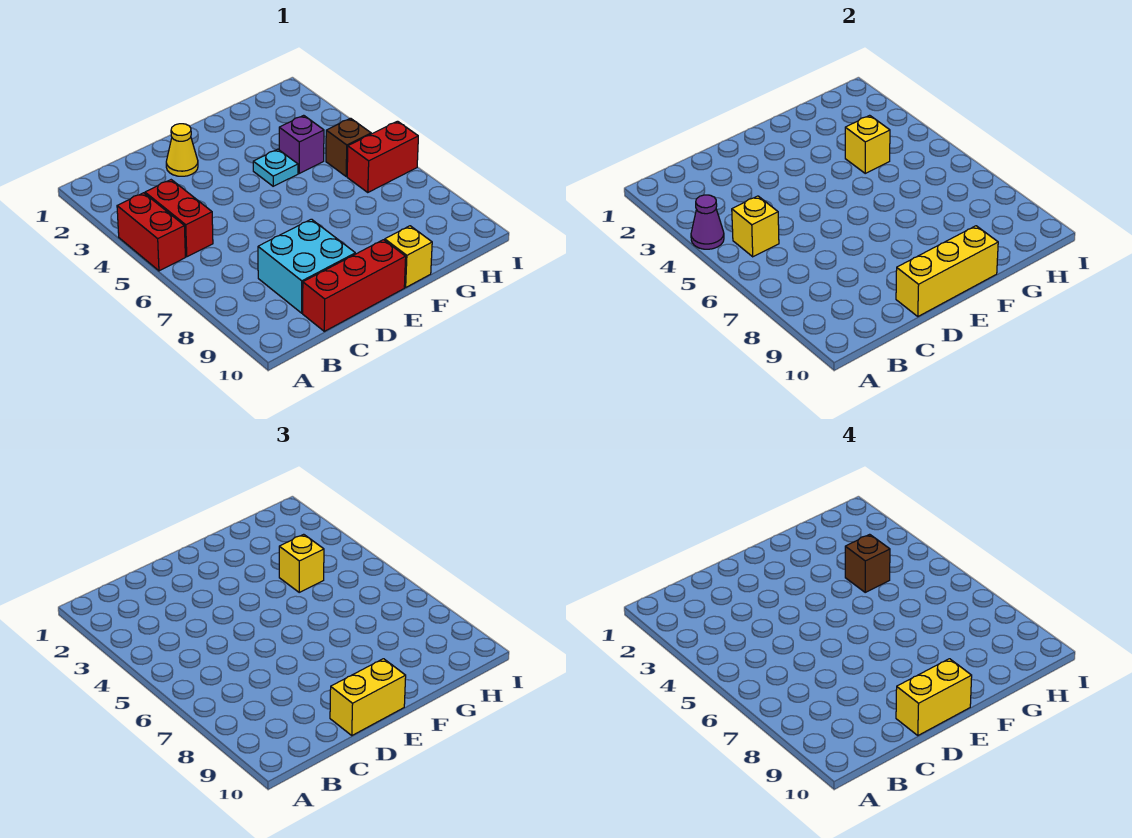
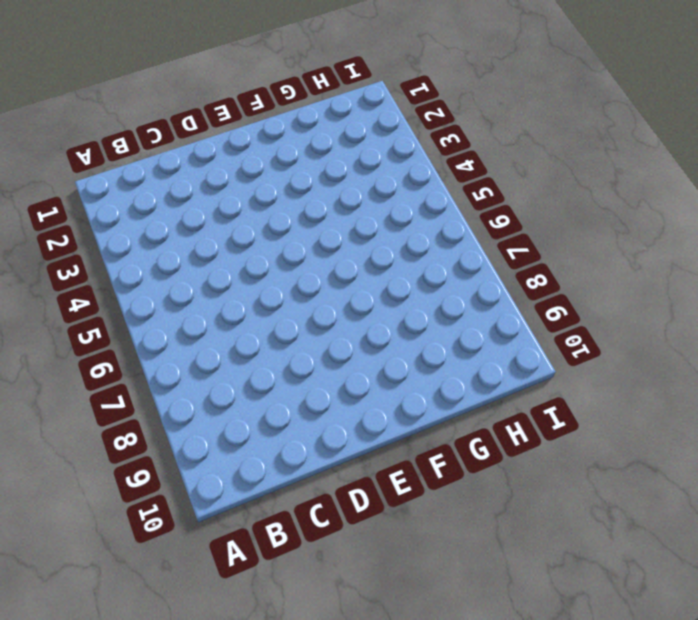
none -> red brick A4:A5 level 1
none -> red brick B4:B5 level 1
none -> cyan brick C8:D9 level 1

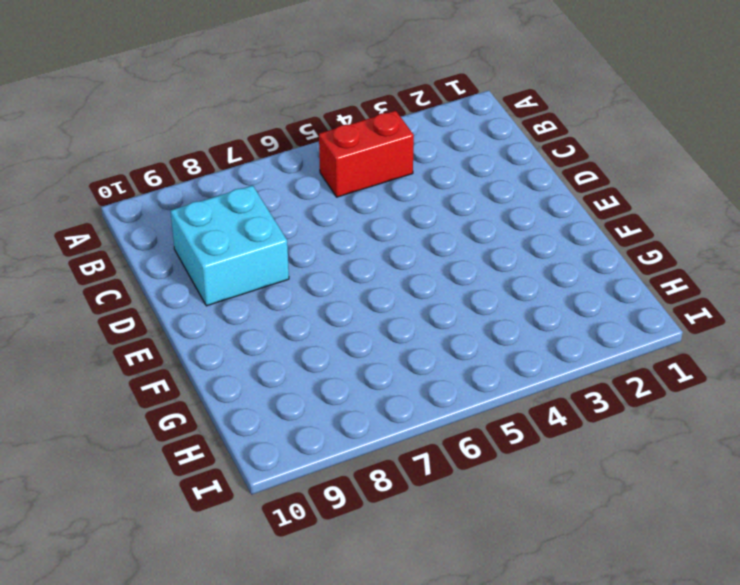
none -> red brick A4:A5 level 1
none -> red brick C10:E10 level 1
none -> yellow cone D2 level 1

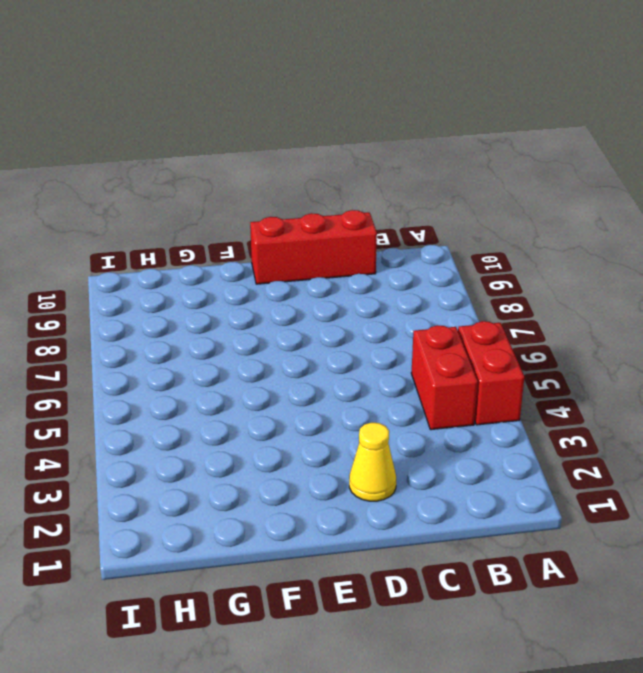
none -> cyan brick C8:D9 level 1
none -> cyan plate F4 level 1
none -> yellow brick F10 level 1

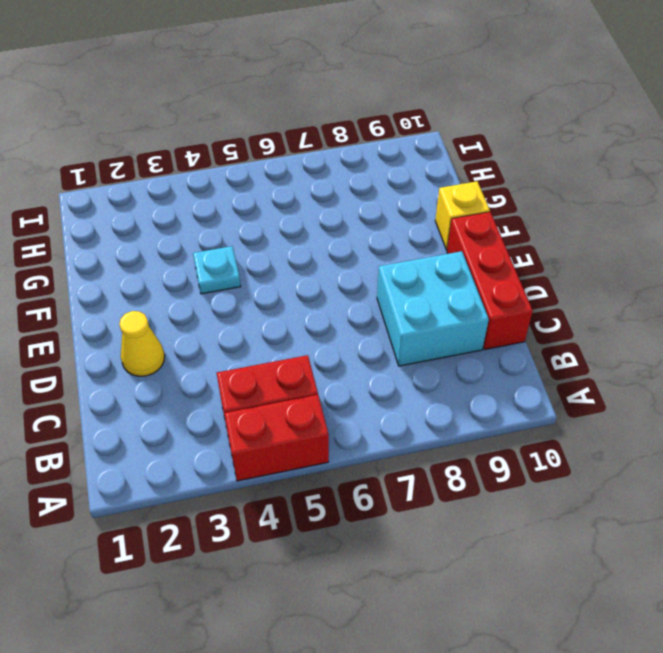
none -> purple brick G4 level 1
none -> brown brick H5 level 1
none -> red brick H6:I6 level 1

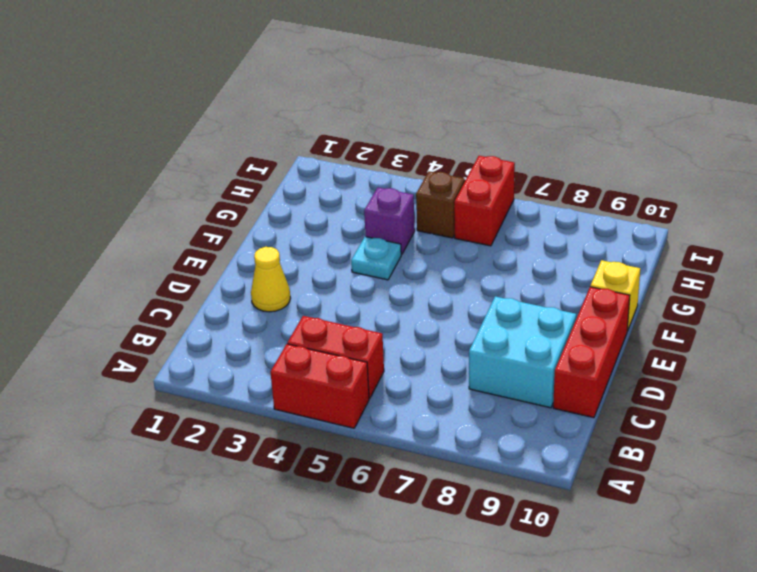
none -> purple cone A4 level 2
none -> yellow brick B5 level 2
none -> yellow brick D10:F10 level 2

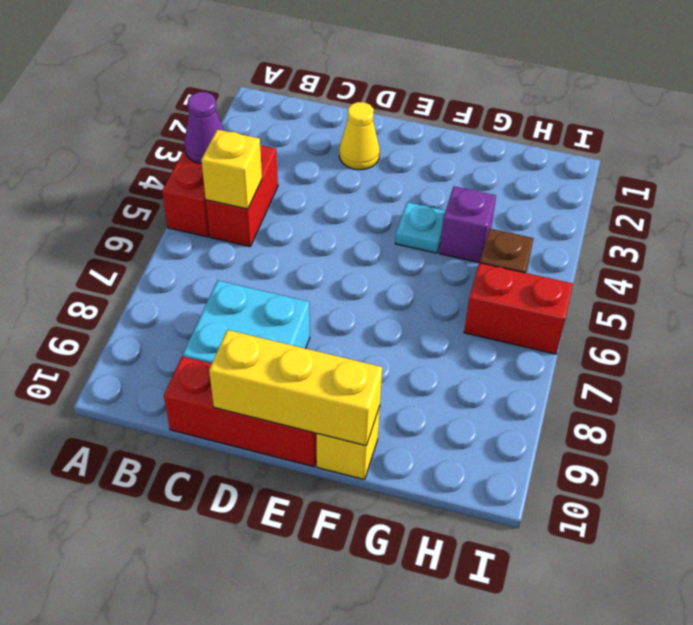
none -> yellow brick G4 level 2
none -> yellow brick D10:E10 level 3
none -> yellow brick G4 level 3

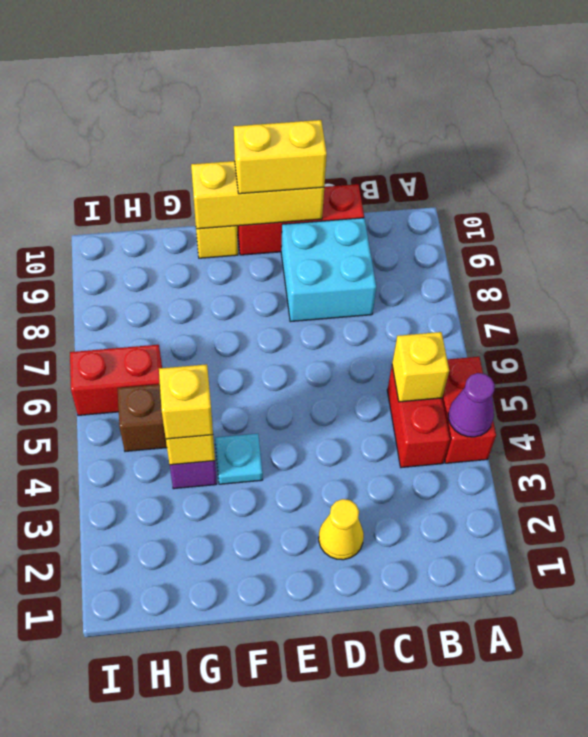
none -> yellow brick D10:E10 level 4
none -> brown brick G4 level 4

